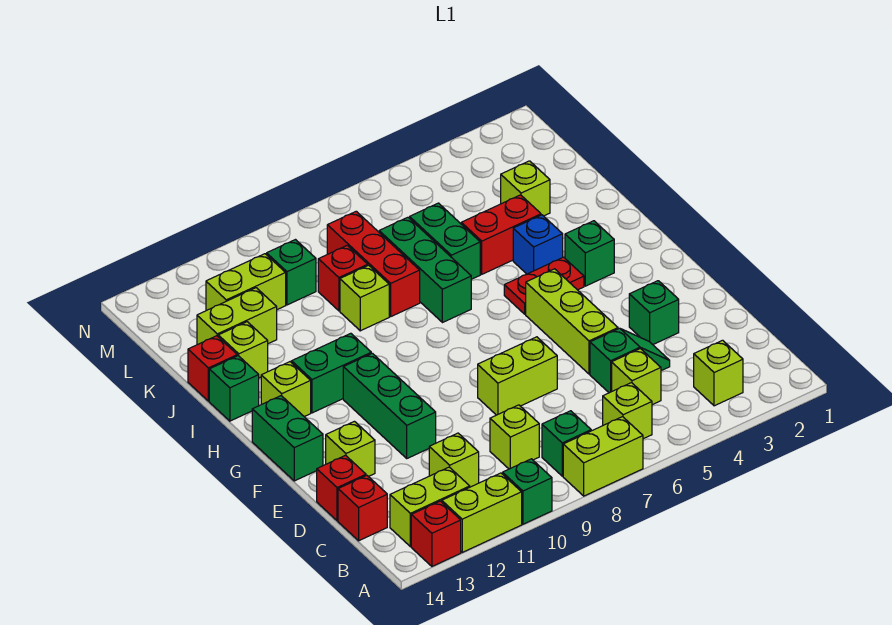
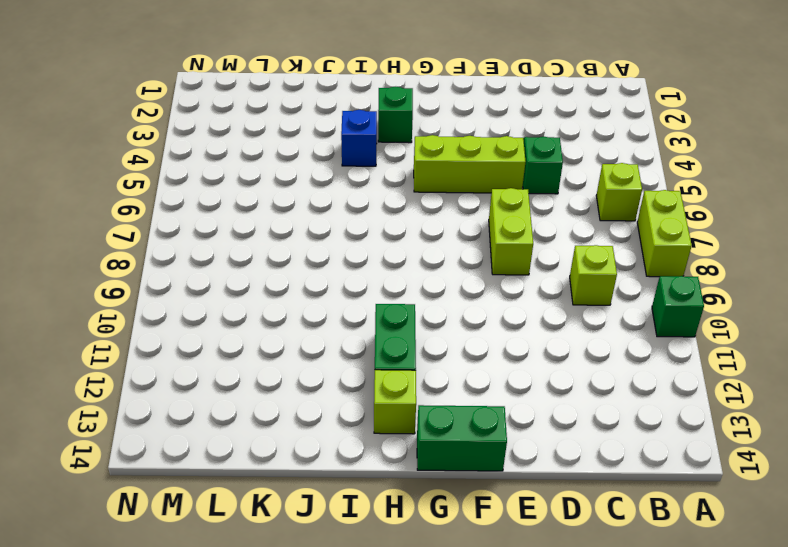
none -> lime brick A11:A12 level 1
none -> red brick A13 level 1
none -> lime brick B3 level 1
none -> green brick B8 level 1

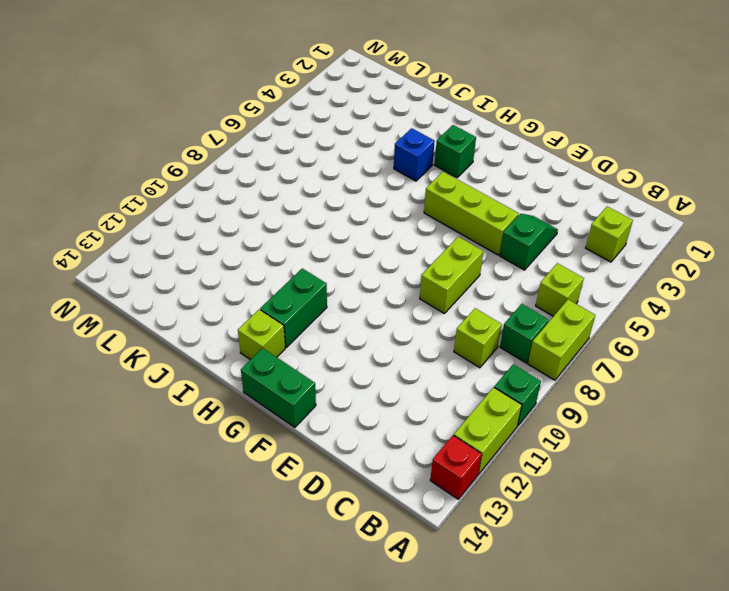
none -> lime brick B12:B13 level 1
none -> lime brick C5 level 1
none -> lime brick C11 level 1
none -> red brick C14 level 1

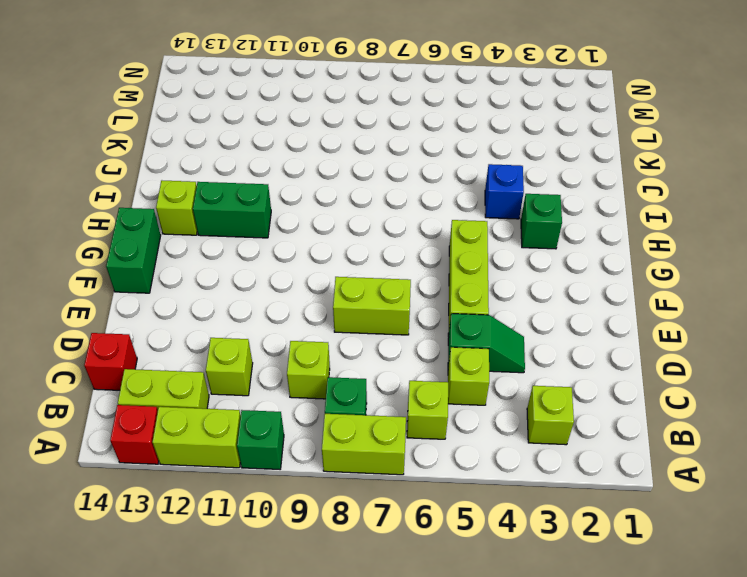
none -> red brick D14 level 1
none -> green brick E3 level 1
none -> green brick E11:G11 level 1
none -> lime brick E13 level 1

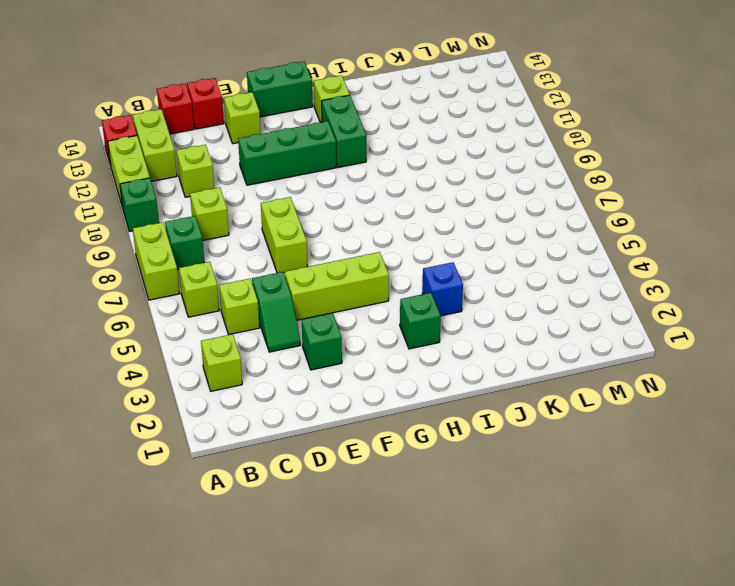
none -> red plate H4:H5 level 1
none -> green brick I7:K7 level 1
none -> green brick I14 level 1
none -> red brick J4:J5 level 1

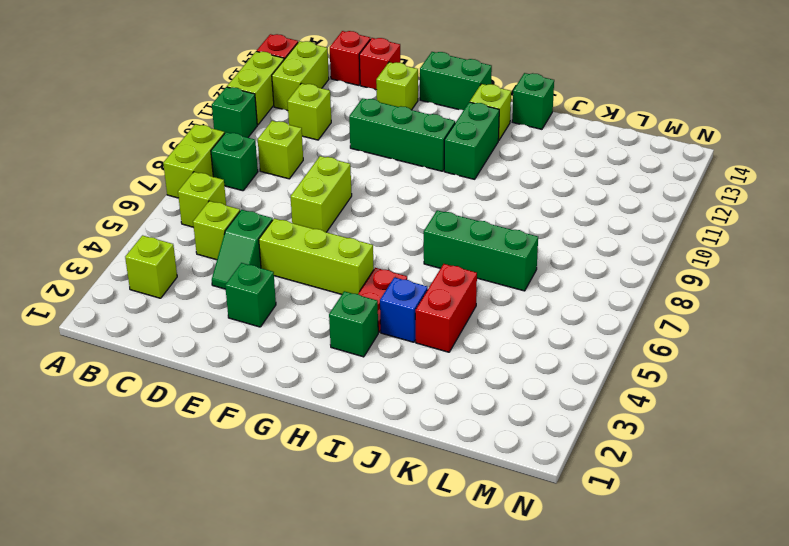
none -> green brick J6:K6 level 1
none -> red brick J8:L8 level 1
none -> lime brick J9 level 1
none -> lime brick J13 level 1

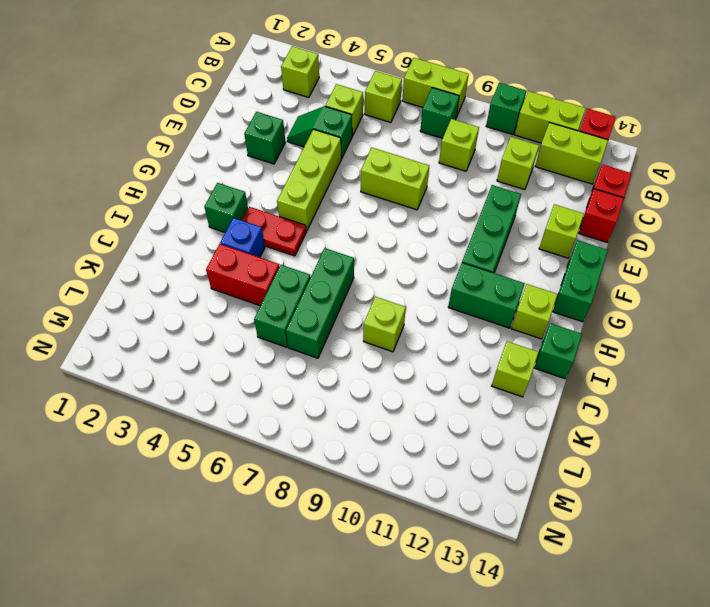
none -> red brick J8:L8 level 1
none -> red brick J14 level 1
none -> lime brick K3 level 1
none -> red brick K9 level 1

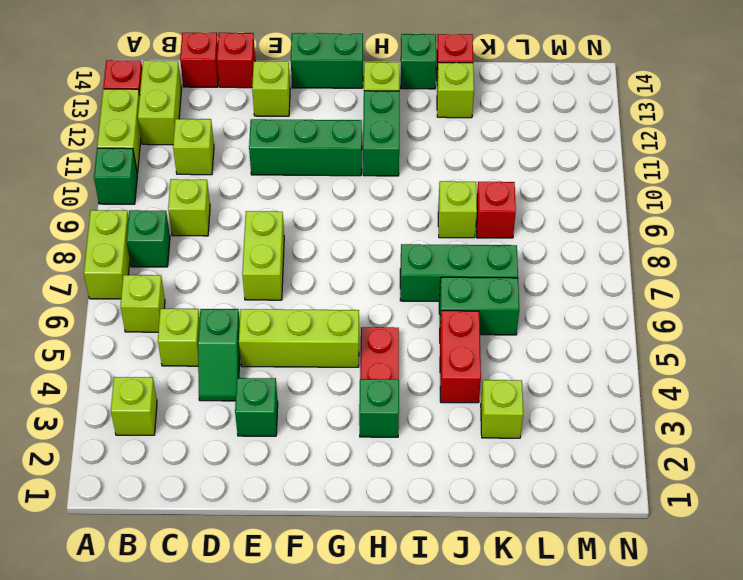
none -> blue brick I4 level 1
none -> red brick J8:L8 level 1
none -> lime brick K12:K13 level 1
none -> green brick L10 level 1

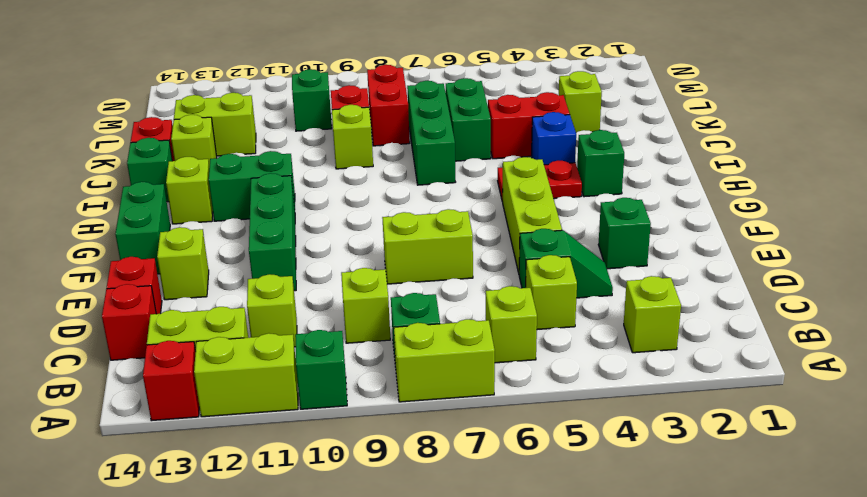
red brick K8:L8 level 1 -> red brick J8:L8 level 1
none -> lime brick L11:L12 level 1

